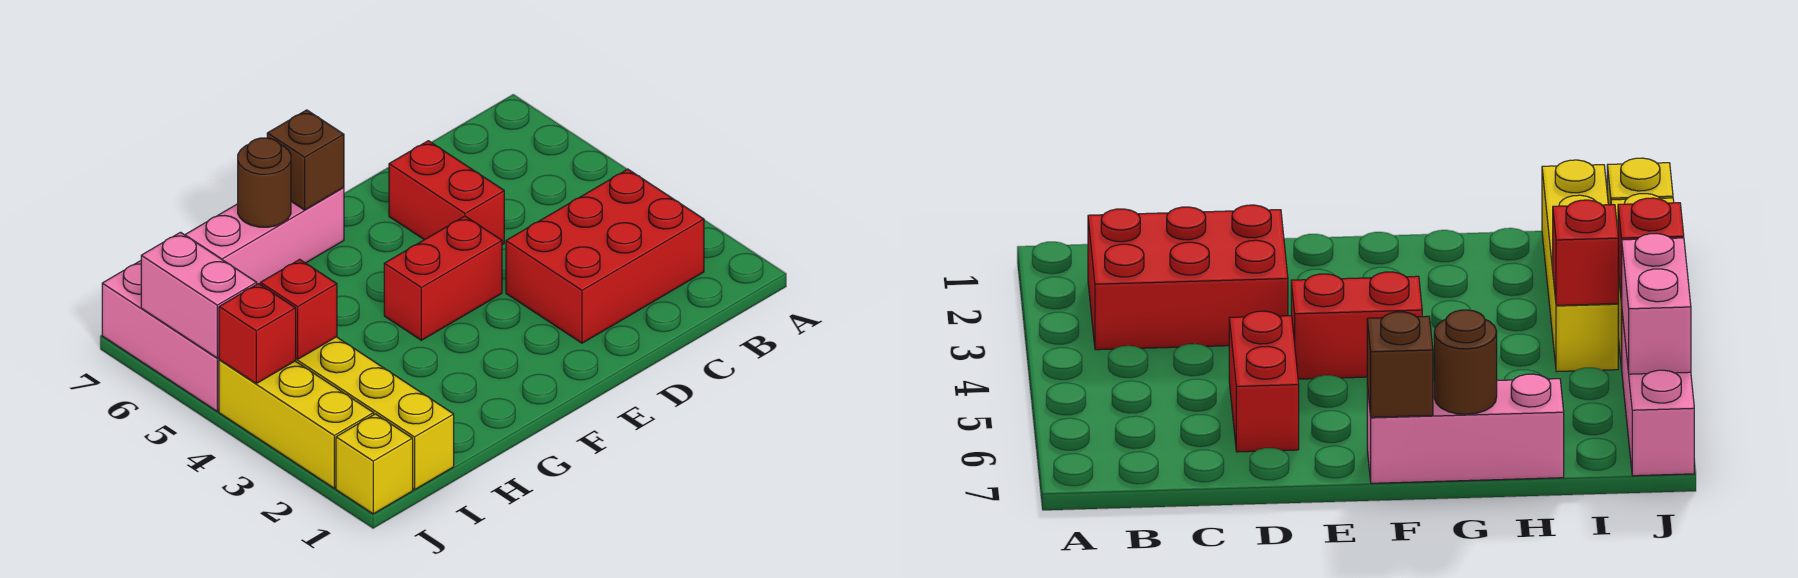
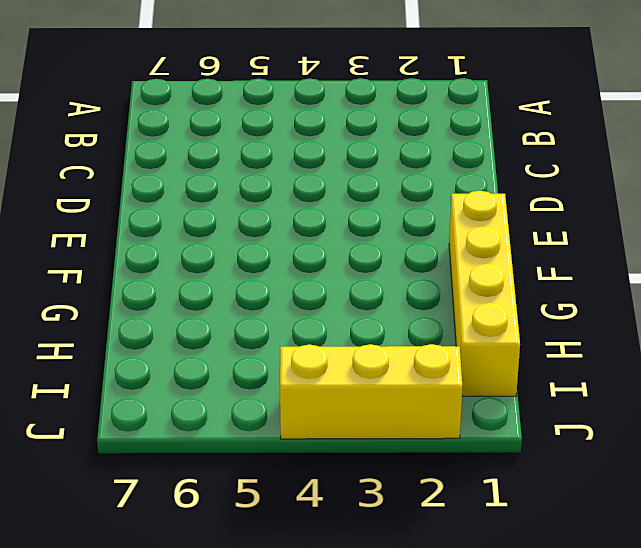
yellow brick F1:I1 level 1 -> yellow brick I1:I4 level 1
none -> red brick B2:D3 level 1
none -> red brick D5:D6 level 1
none -> red brick E4:F4 level 1

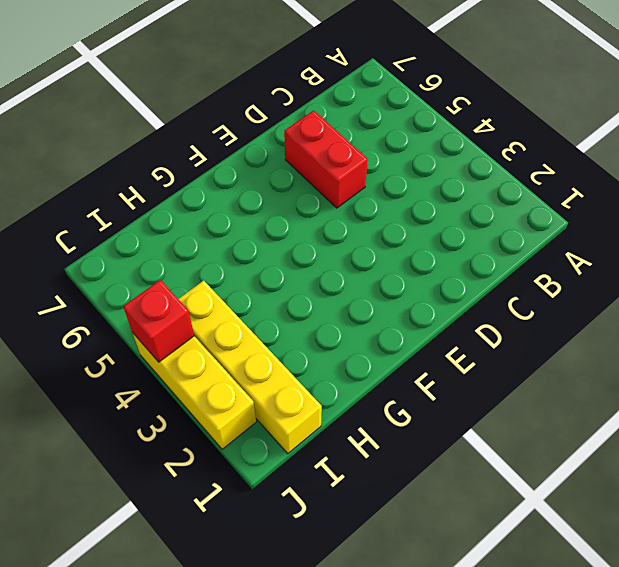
none -> red brick B2:D3 level 1
none -> red brick E4:F4 level 1
none -> pink brick F7:H7 level 1

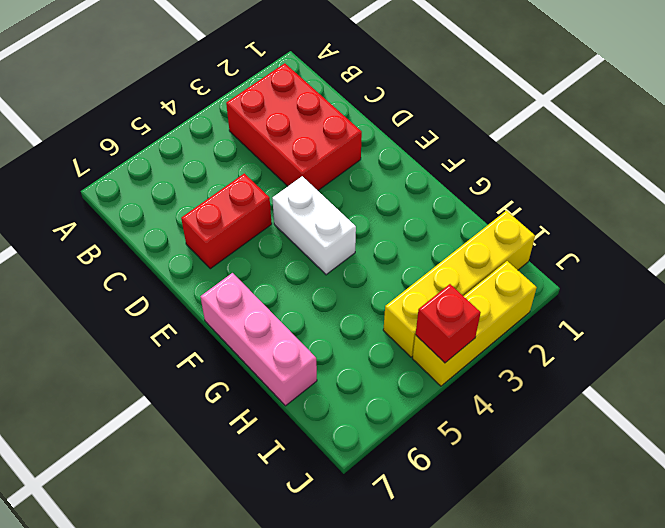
white brick E4:F4 level 1 -> red brick E4:F4 level 1
none -> yellow brick J1 level 1
none -> pink brick J5:J7 level 1
none -> brown brick F7 level 2

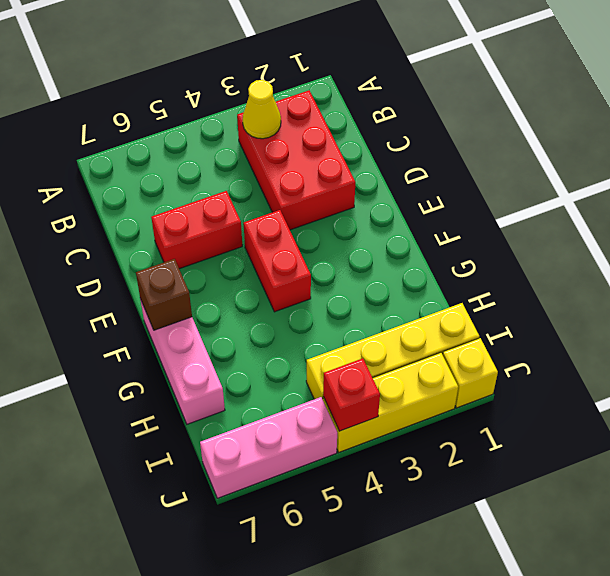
yellow cone B3 level 2 -> none
none -> brown round brick G7 level 2
none -> red brick I4 level 2
none -> pink brick J5:J6 level 2

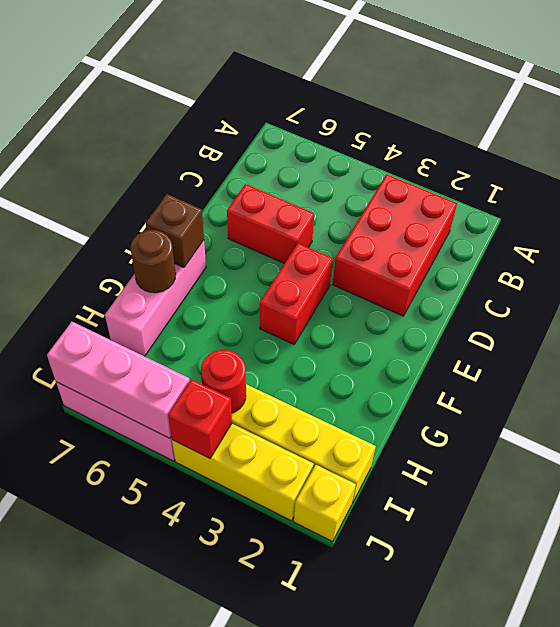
red round brick I4 level 2 -> red brick I4 level 2
pink brick J5:J7 level 2 -> pink brick J5:J6 level 2

